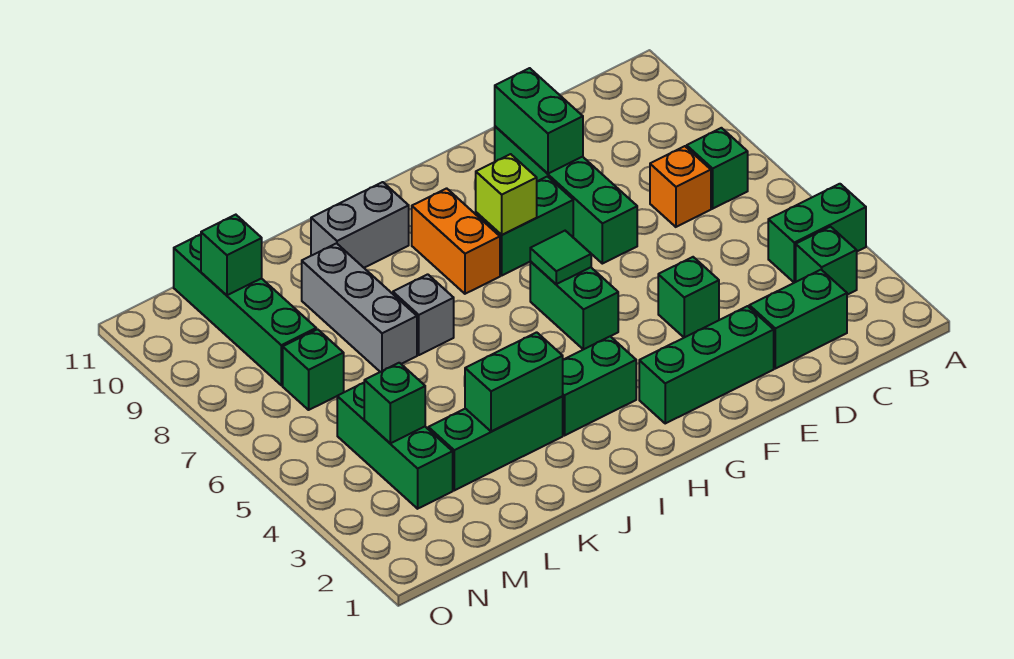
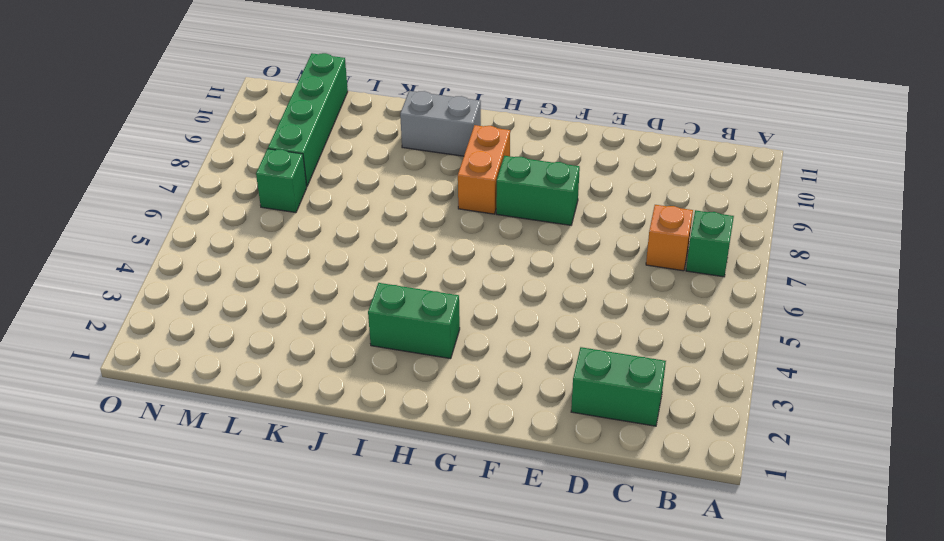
none -> green brick A4:B4 level 1
none -> green brick B3 level 1
none -> green brick E2:G2 level 1

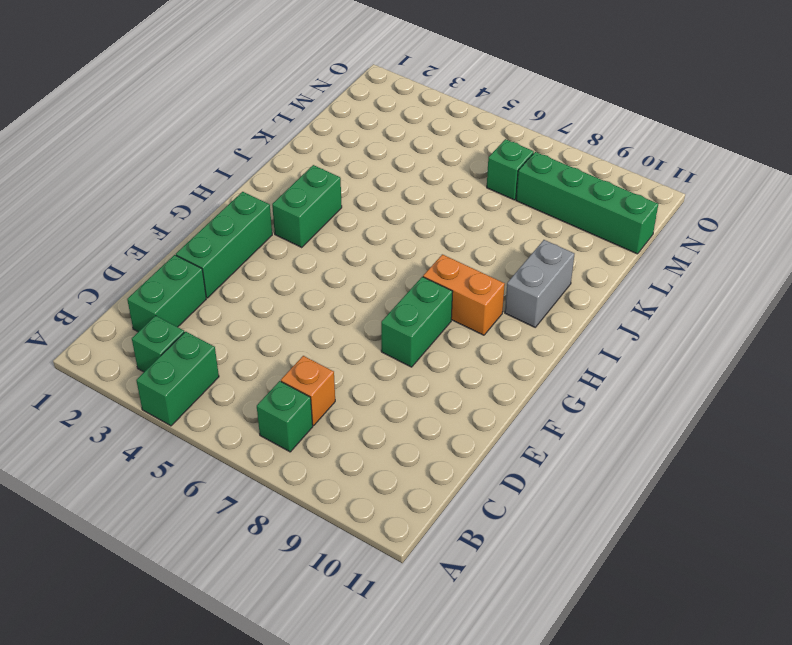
none -> green brick E4 level 1
none -> green brick E7:E10 level 1
none -> green brick G5:G6 level 1

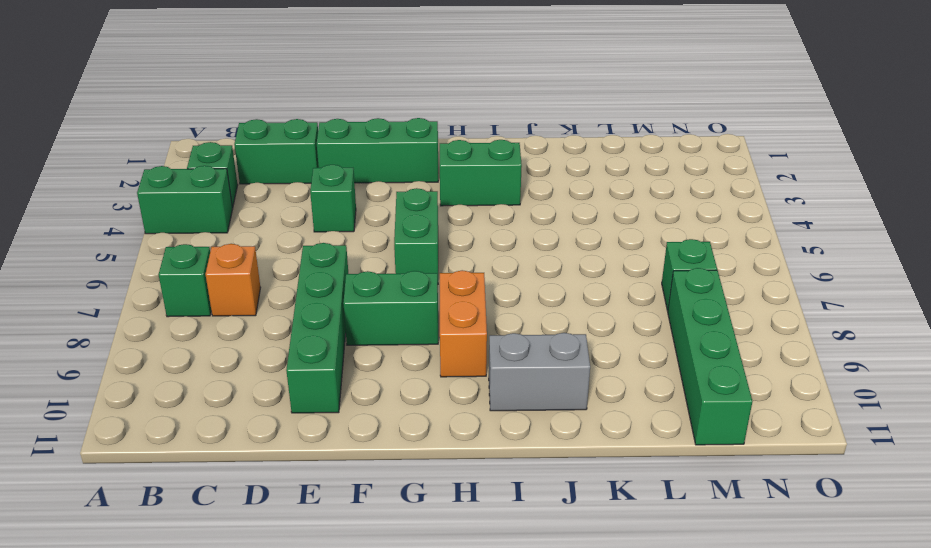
none -> green brick J3:L3 level 1
none -> grey brick J7 level 1
none -> grey brick K7:K9 level 1

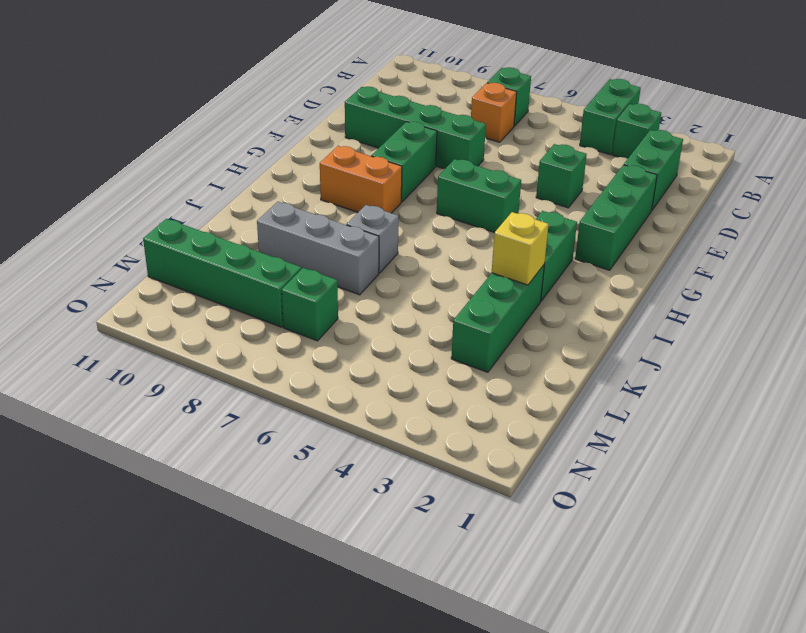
yellow brick J3 level 2 -> green brick J3:K3 level 2
none -> grey brick I10:J10 level 1
none -> green brick M3:M5 level 1
none -> green brick E9:E10 level 2

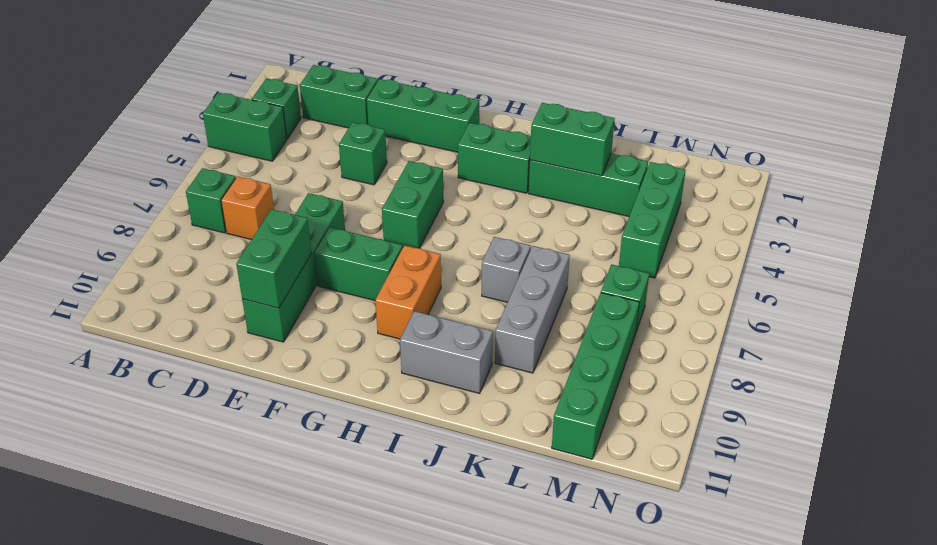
none -> green tile G6 level 2
none -> lime brick G8 level 2
none -> green brick M4 level 2

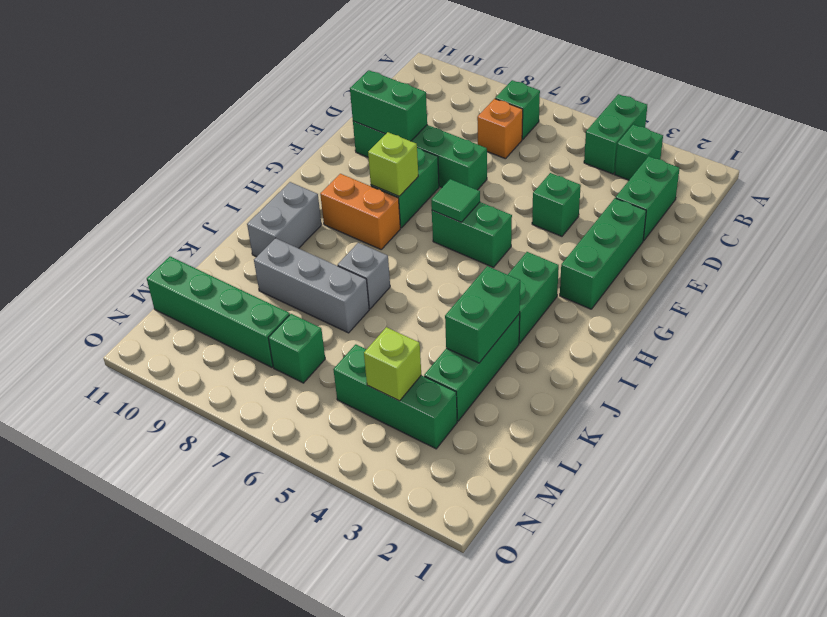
lime brick M4 level 2 -> green brick M4 level 2
none -> green brick M10 level 2

